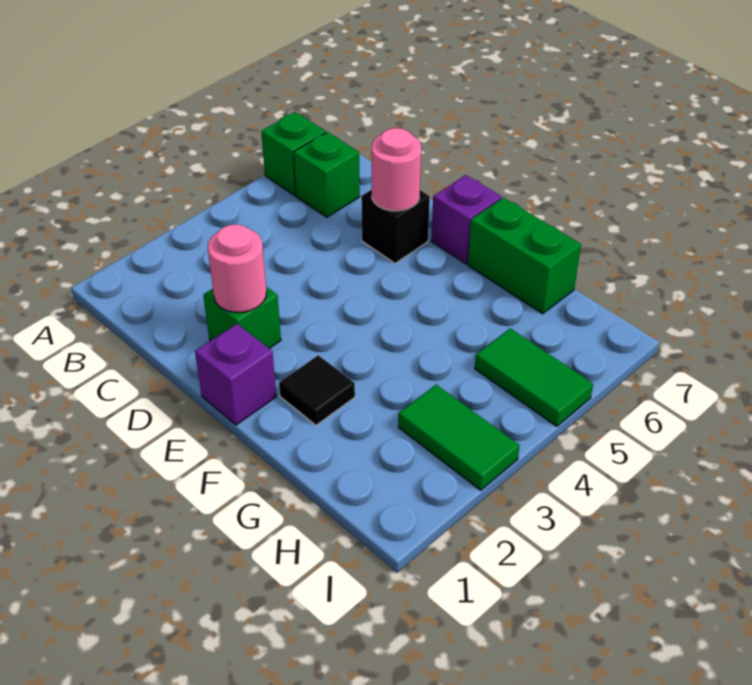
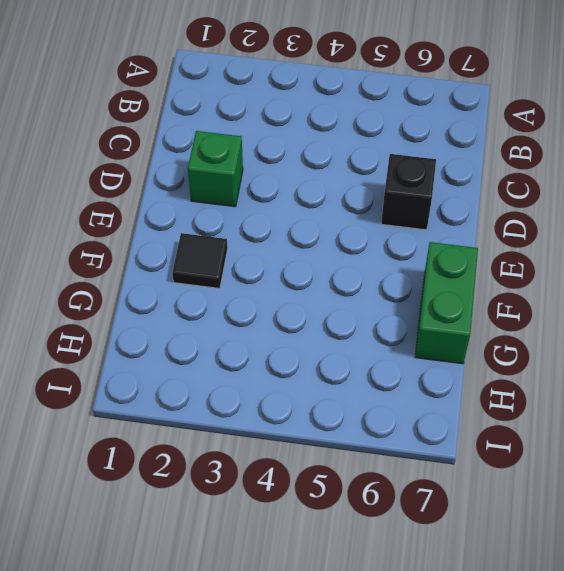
none -> green brick A6 level 1
none -> green brick B6 level 1
none -> purple brick E1 level 1

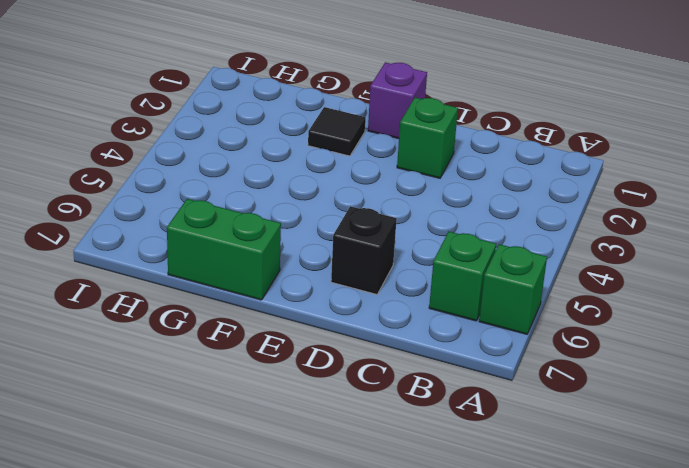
none -> purple brick E7 level 1
none -> green tile H3:I3 level 1
none -> green tile H5:I5 level 1

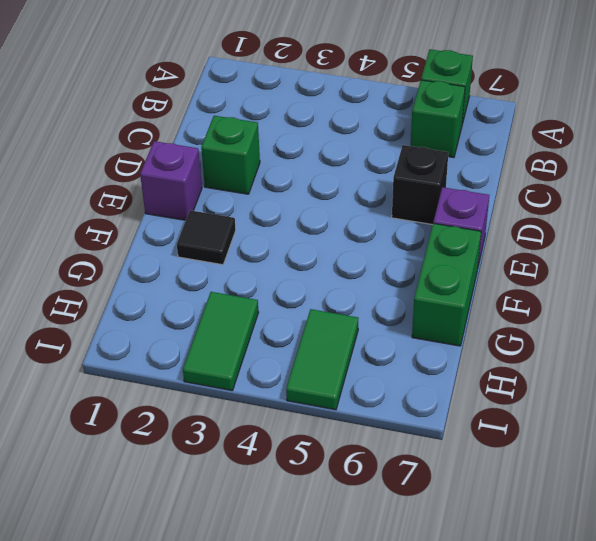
none -> pink round brick D2 level 2
none -> pink round brick D6 level 2

